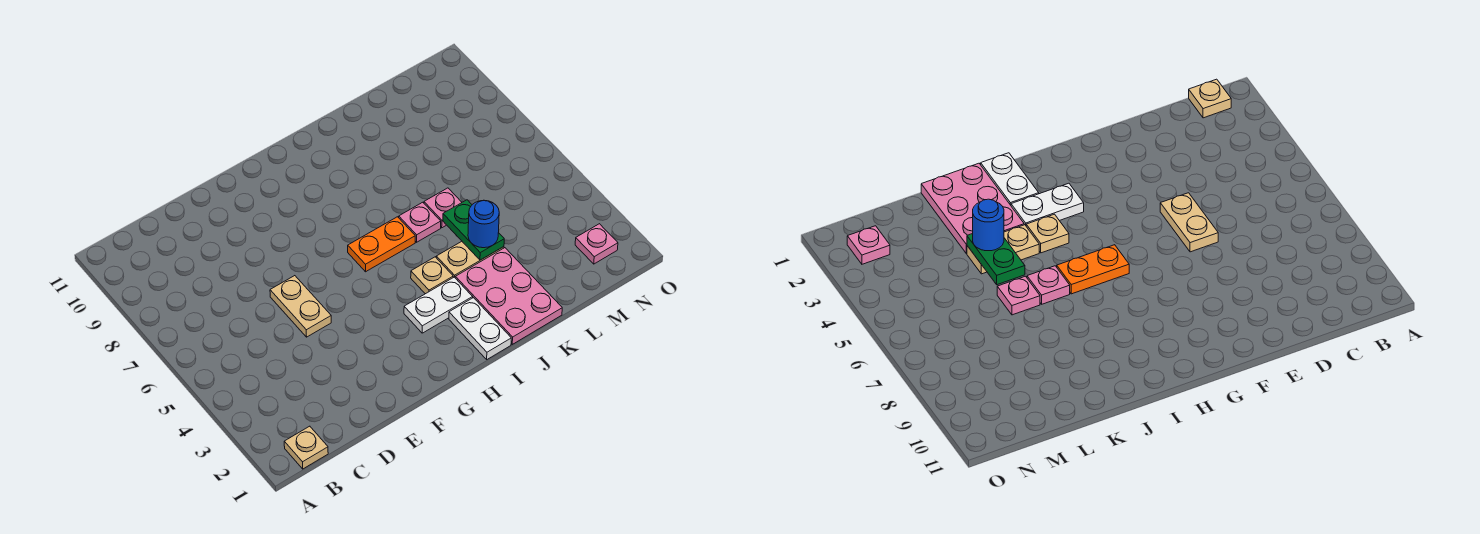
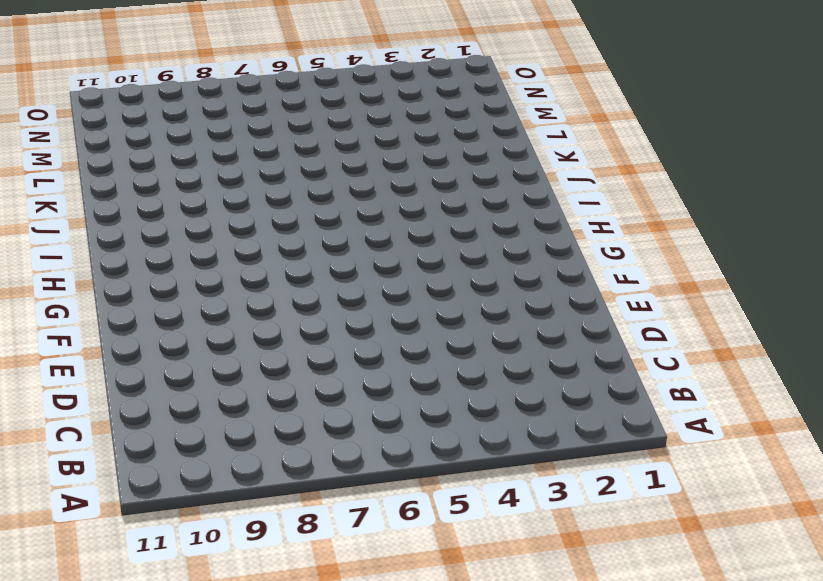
none -> tan plate B1 level 1
none -> tan plate E5:E6 level 1
none -> white plate H3:I3 level 1

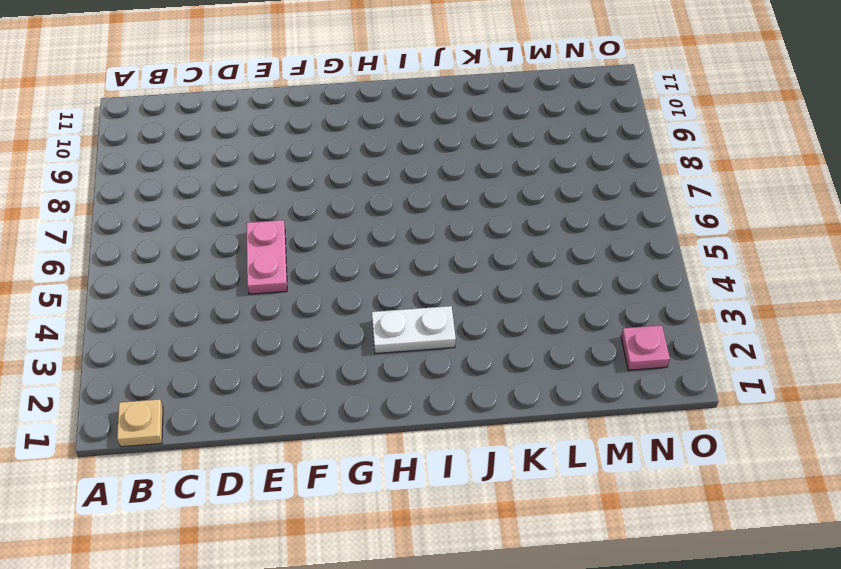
pink plate E5:E6 level 1 -> tan plate E5:E6 level 1
none -> orange plate H6:I6 level 1
none -> white plate I1:I2 level 1
none -> tan plate I4 level 1

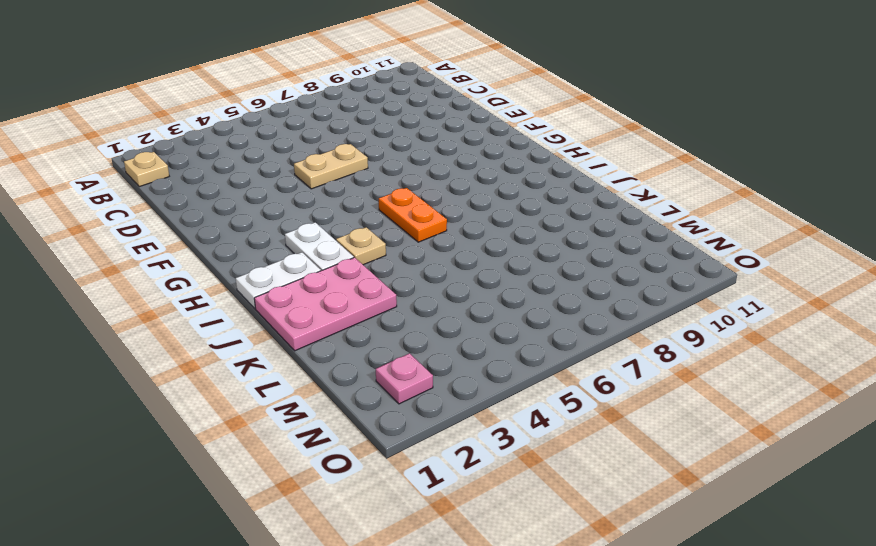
none -> tan plate J4:K4 level 1
none -> pink plate J6 level 1
none -> pink plate K6 level 1

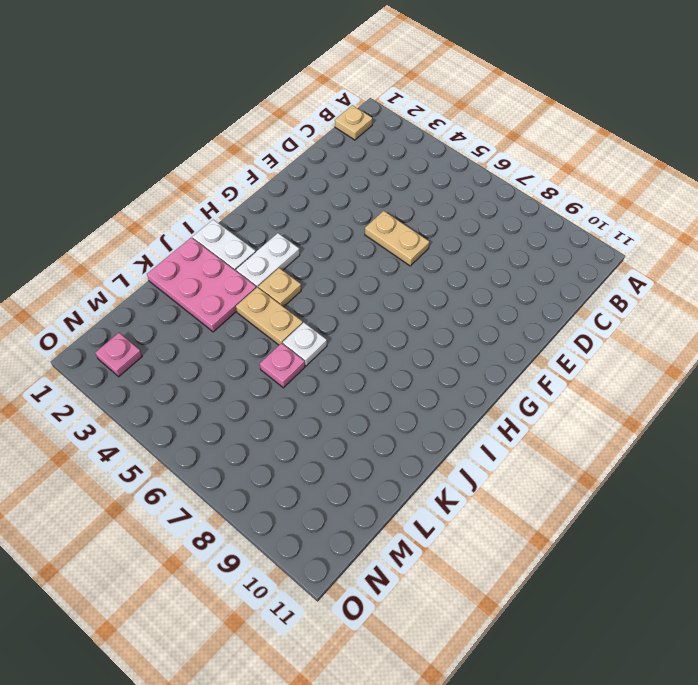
tan plate J4:J5 level 1 -> tan plate J4:K4 level 1
white plate J6 level 1 -> pink plate J6 level 1
none -> orange plate H6:I6 level 1
none -> green plate K4:K5 level 2
none -> blue round brick K4 level 3

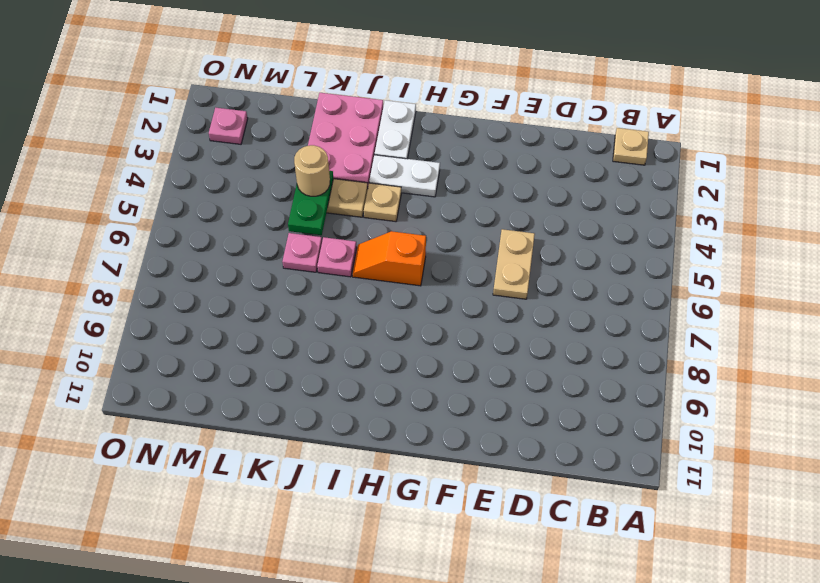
orange slope H6:I6 level 1 top H -> orange plate H6:I6 level 1
tan round brick K4 level 3 -> blue round brick K4 level 3

